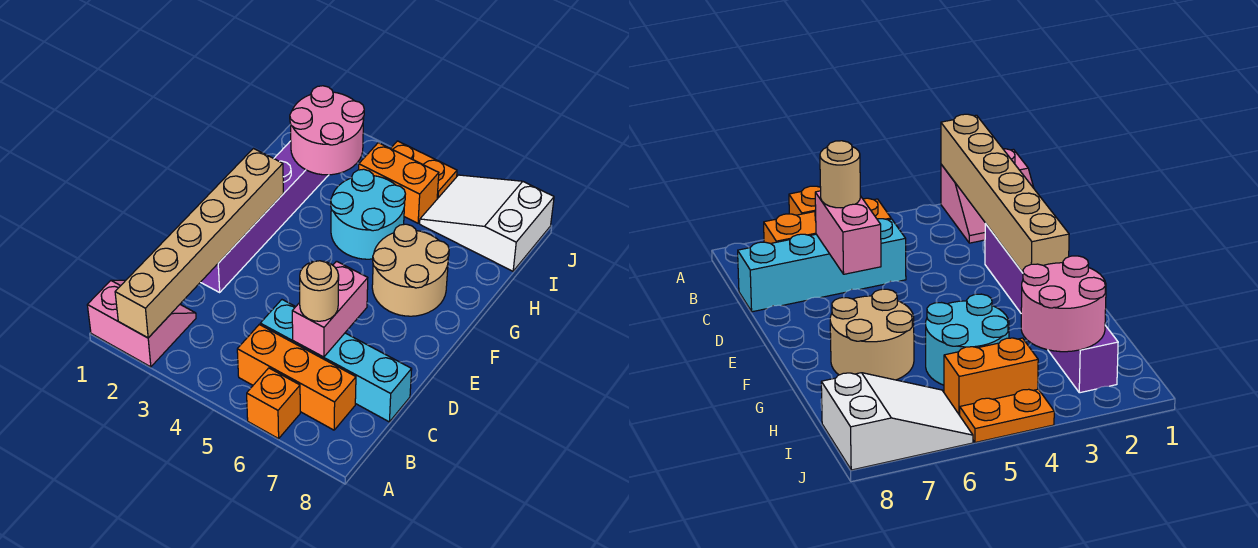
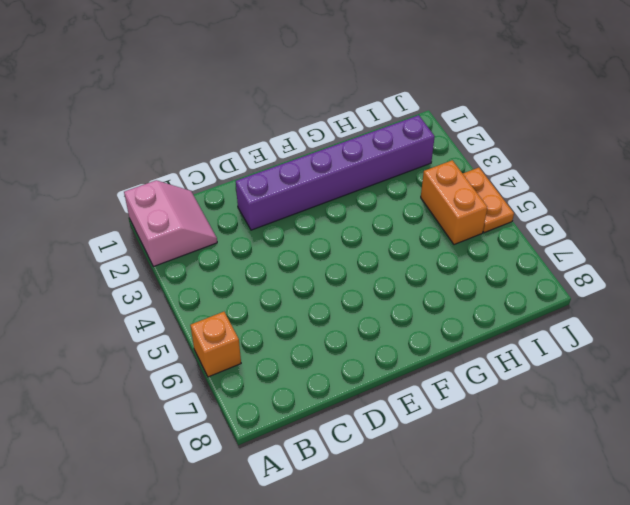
none -> orange brick B5:B7 level 1
none -> cyan brick C5:C8 level 1
none -> tan round brick F6:G7 level 1

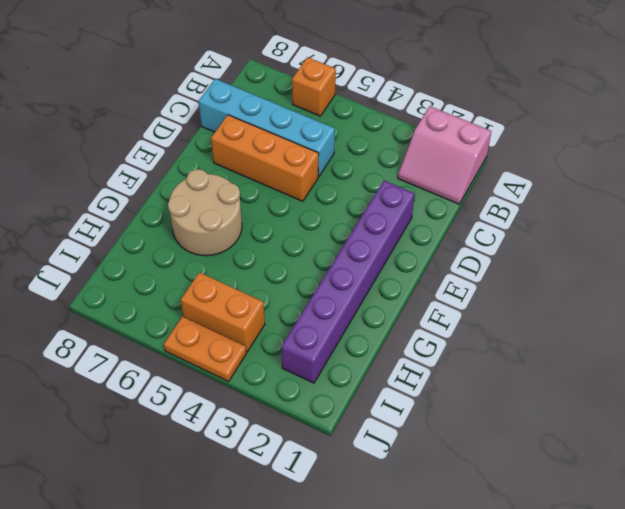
orange brick D5:D7 level 1 -> orange brick B5:B7 level 1
none -> cyan round brick G4:H5 level 1
none -> white slope I6:J8 level 1 top 8
none -> tan brick A2:F2 level 2

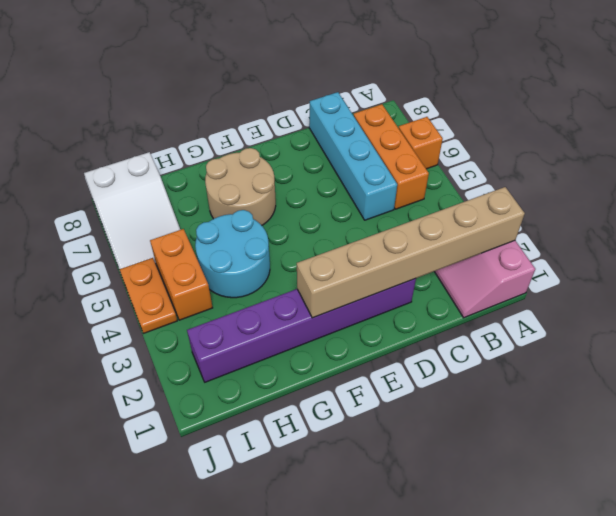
none -> pink brick C6:D6 level 2
none -> pink round brick H2:I3 level 2
none -> tan round brick C6 level 3

